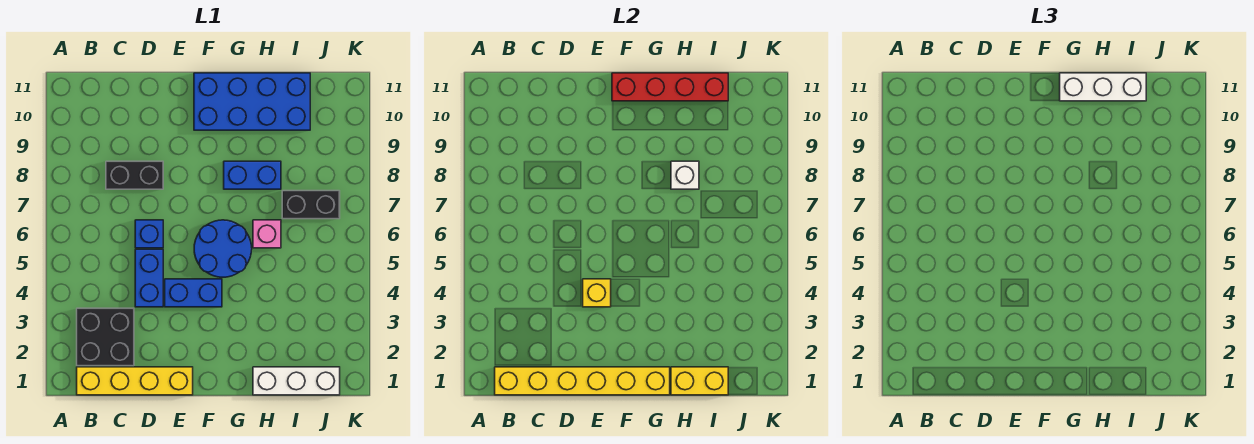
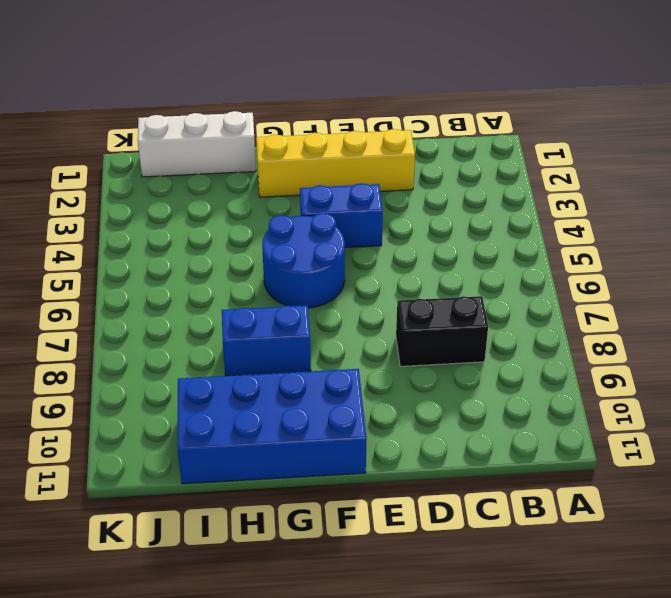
yellow brick D2:G2 level 1 -> yellow brick B1:E1 level 1
none -> black brick B2:C3 level 1
none -> blue brick D4:D5 level 1
none -> blue brick D6 level 1

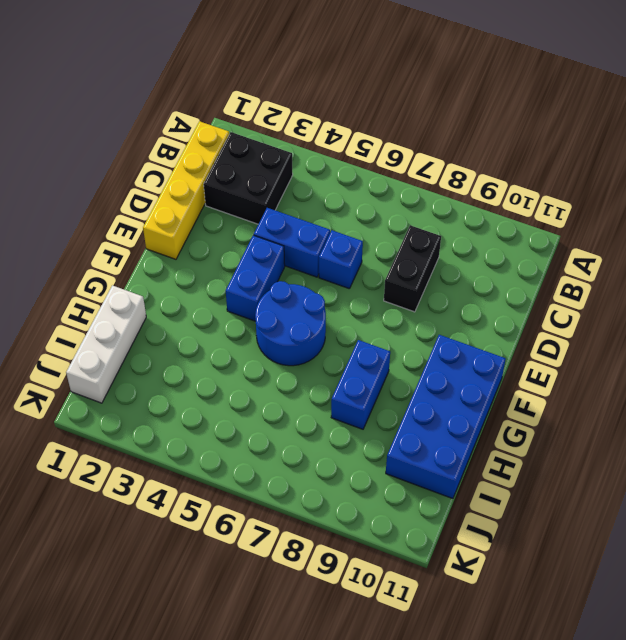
none -> pink brick H6 level 1
none -> black brick I7:J7 level 1
none -> yellow brick B1:G1 level 2

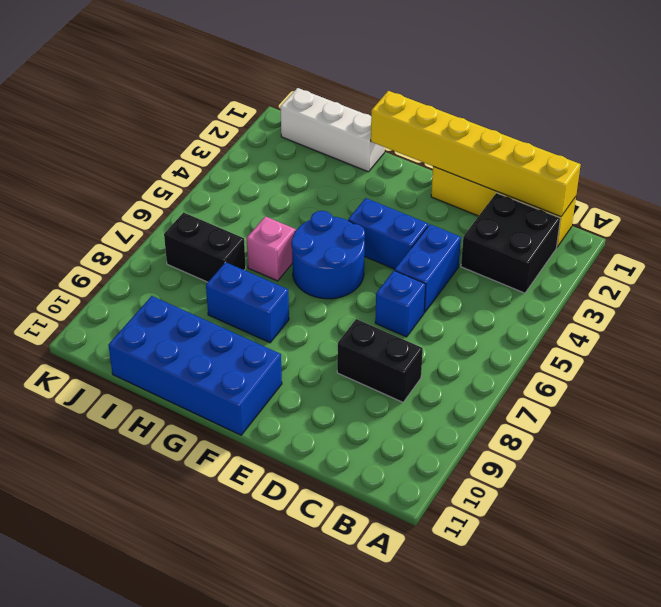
none -> yellow brick E4 level 2
none -> red brick F11:I11 level 2
none -> yellow brick H1:I1 level 2

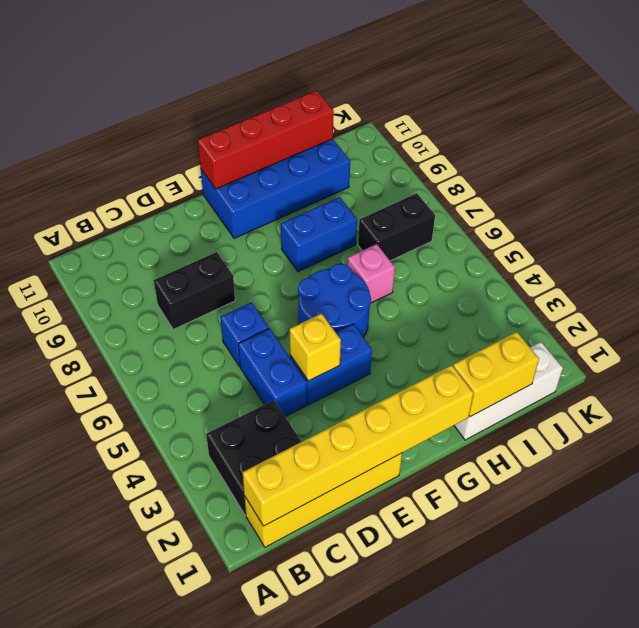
none -> white brick H8 level 2
none -> white brick G11:I11 level 3

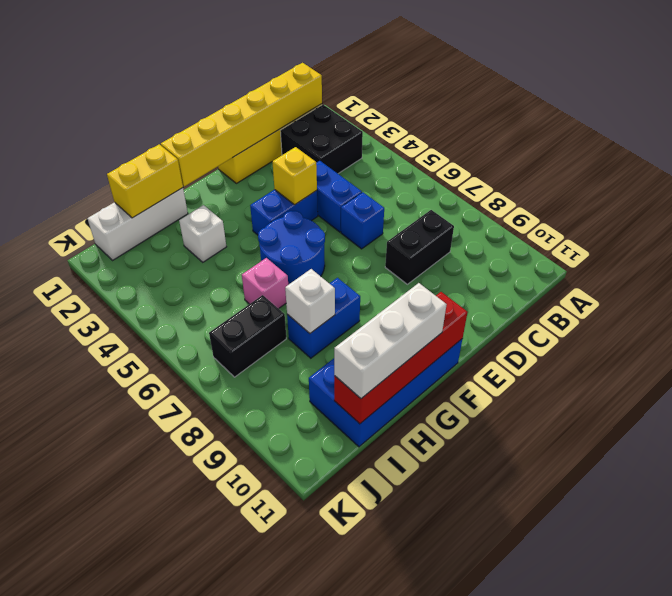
white brick H3 level 1 -> none

